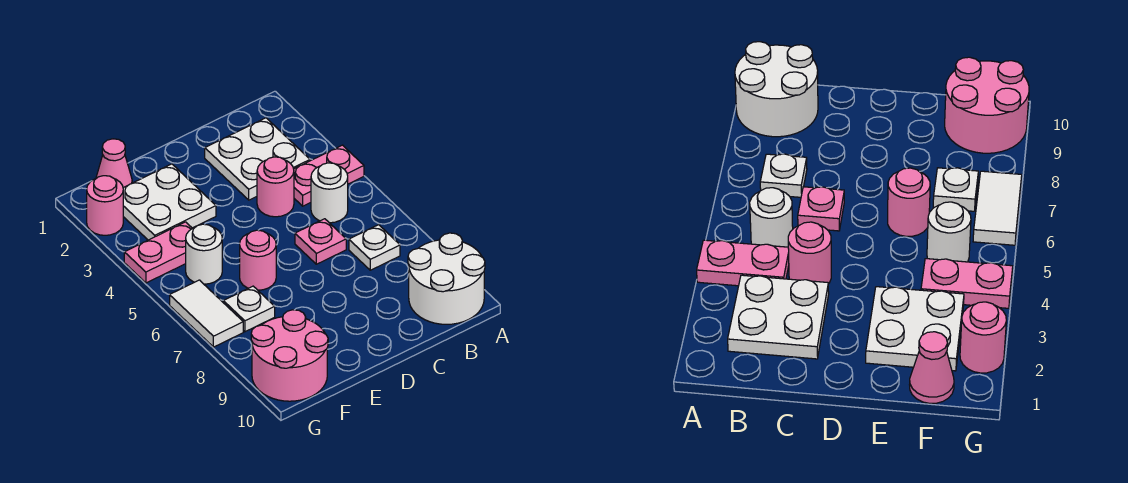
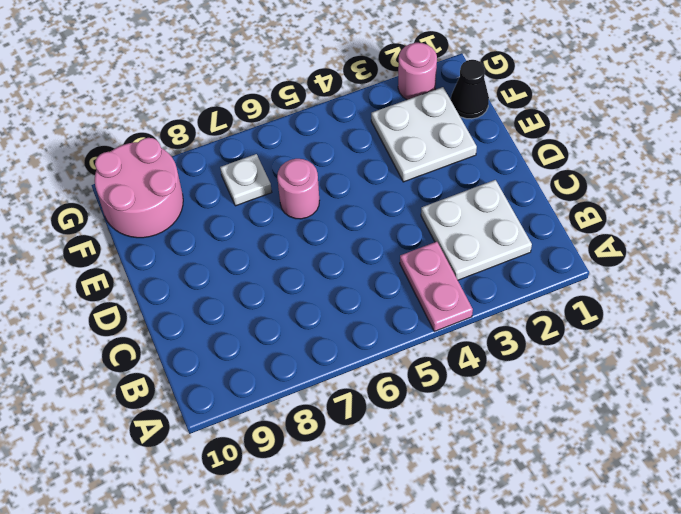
black cone F1 level 1 -> pink cone F1 level 1
none -> white round brick A9:B10 level 1
none -> white round brick B5 level 1
none -> white plate B7 level 1

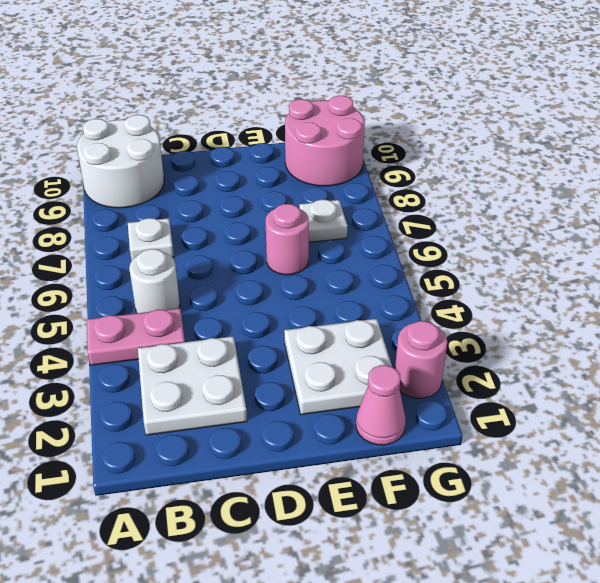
none -> pink round brick C4 level 1
none -> pink plate C6 level 1
none -> pink plate F4:G4 level 1

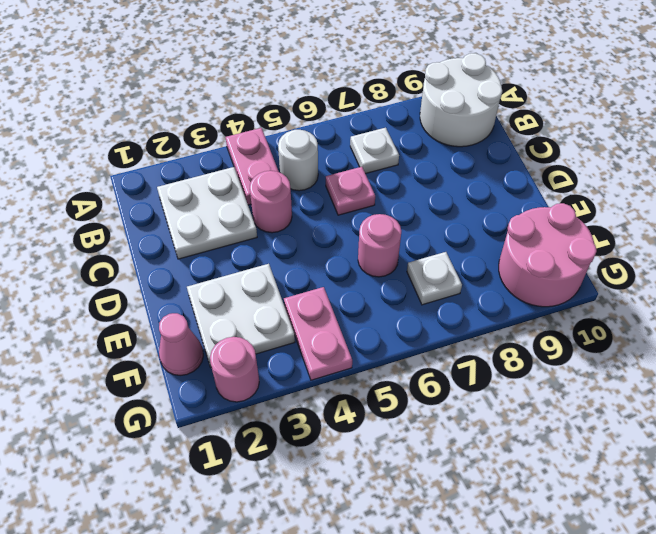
none -> white round brick F5 level 1
none -> white tile G6:G7 level 1

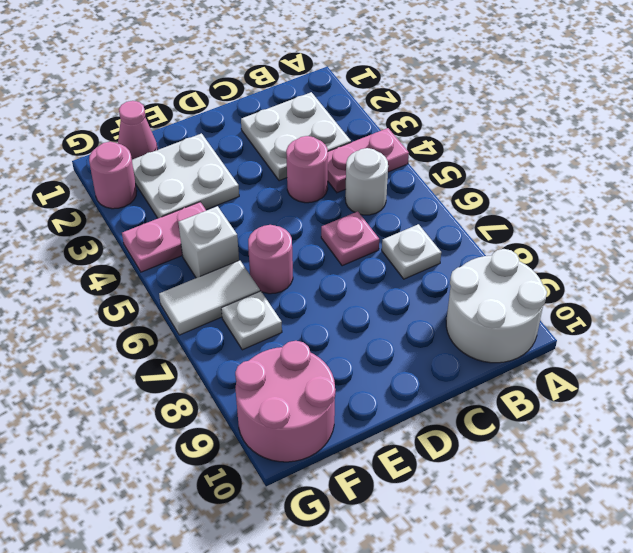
white brick F5 level 1 -> white round brick F5 level 1
white tile F6:G6 level 1 -> white tile G6:G7 level 1

